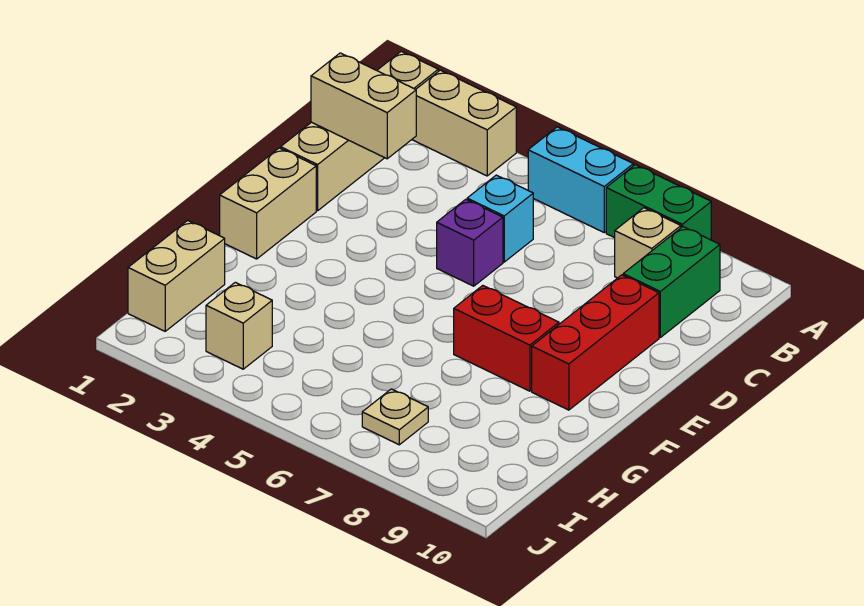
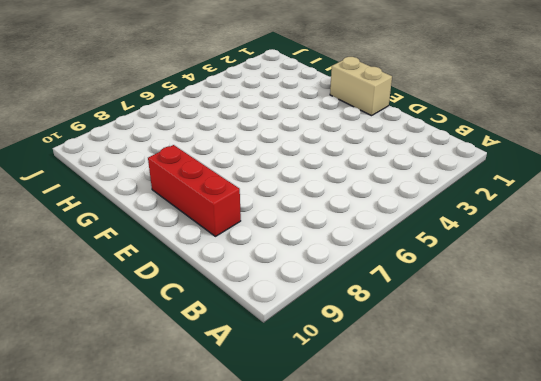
none -> tan brick A1:D1 level 1
none -> tan brick A2:A3 level 1
none -> cyan brick A5:A6 level 1

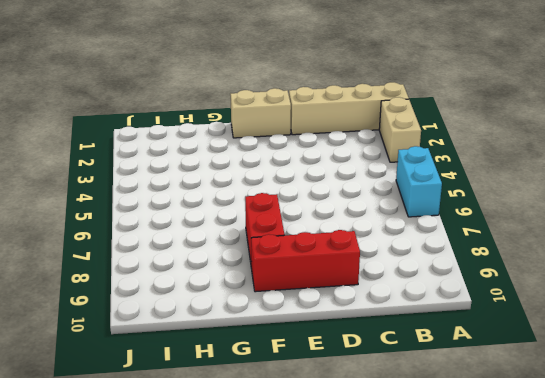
none -> green brick A7:A8 level 1
none -> tan brick B8 level 1
none -> green brick B9:C9 level 1

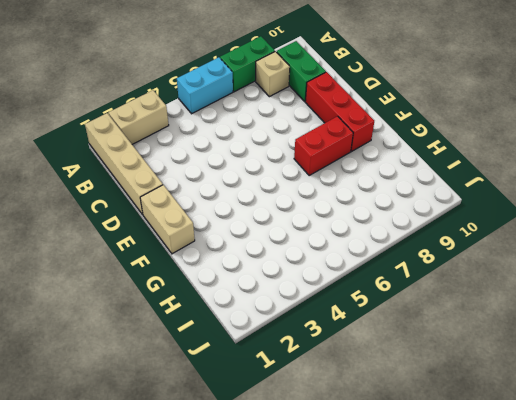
none -> cyan brick C5 level 1
none -> purple brick D5 level 1
none -> tan brick H1:I1 level 1

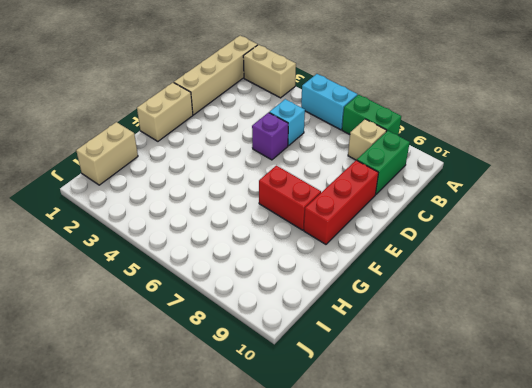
none -> tan brick I3 level 1
none -> tan plate I7 level 1
none -> tan brick C1:C2 level 2

